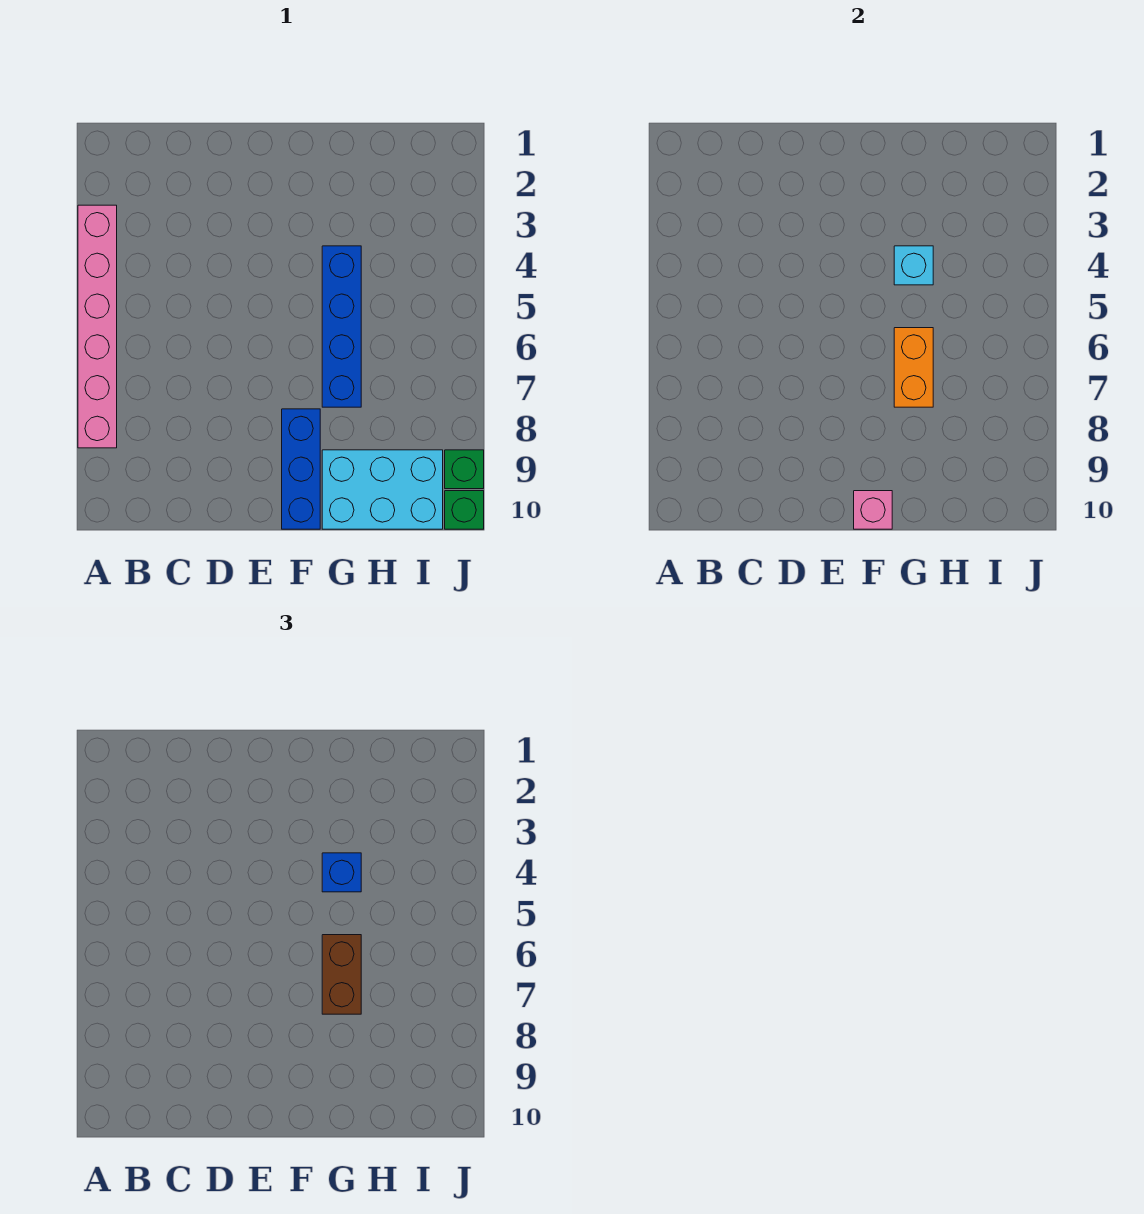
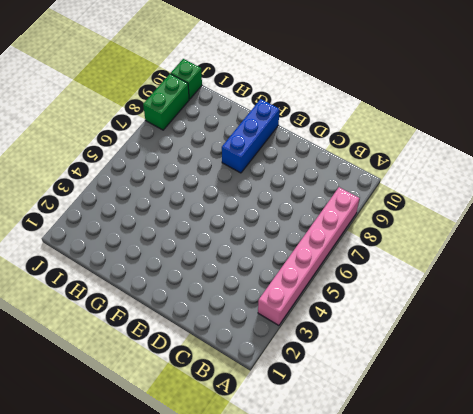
green brick J8:J9 level 1 -> green brick J9 level 1
none -> blue brick G4:G7 level 1
none -> cyan brick G9:I10 level 1

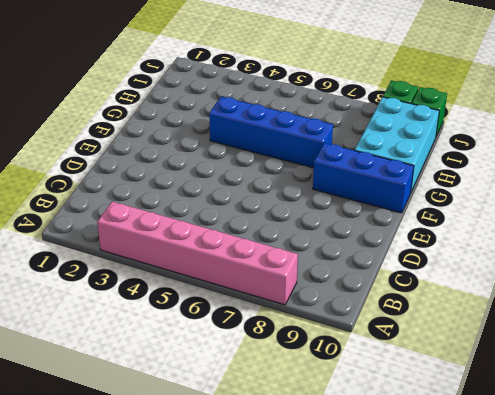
none -> pink brick F10 level 2
none -> cyan brick G4 level 2

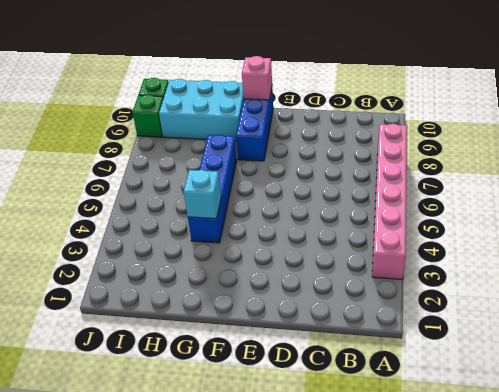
none -> orange brick G6:G7 level 2
none -> blue brick G4 level 3

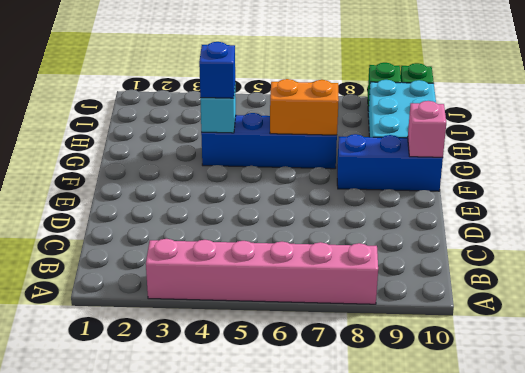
none -> brown brick G6:G7 level 3

